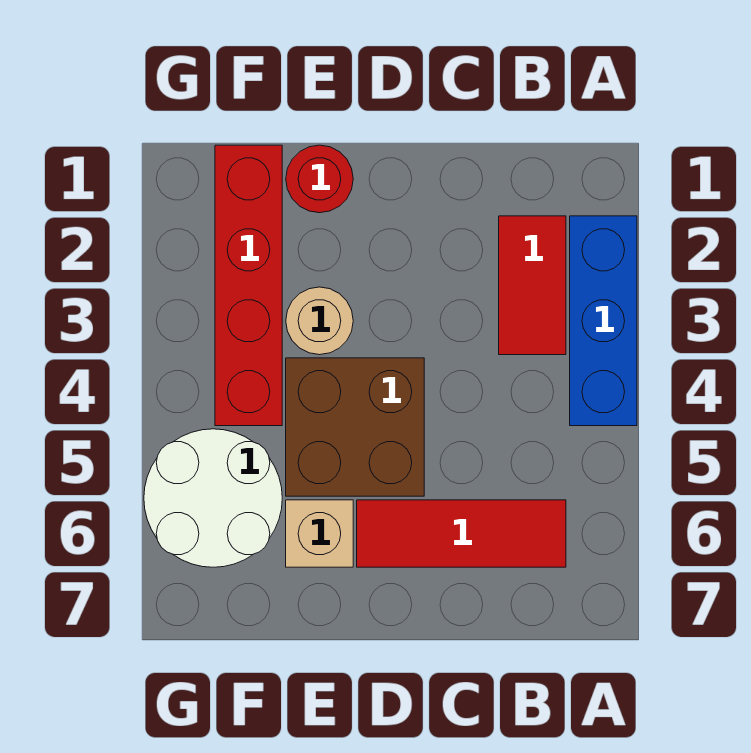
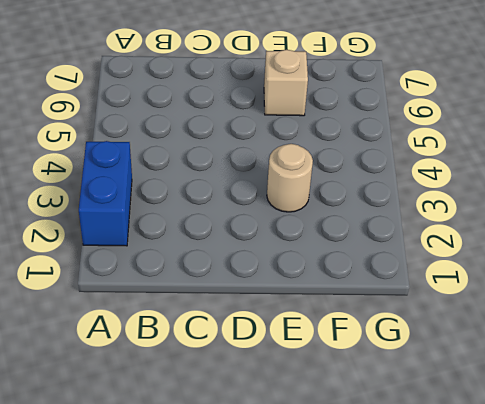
blue brick A2:A3 level 1 -> blue brick A2:A4 level 1
none -> red tile B2:B3 level 1
none -> red tile B6:D6 level 1

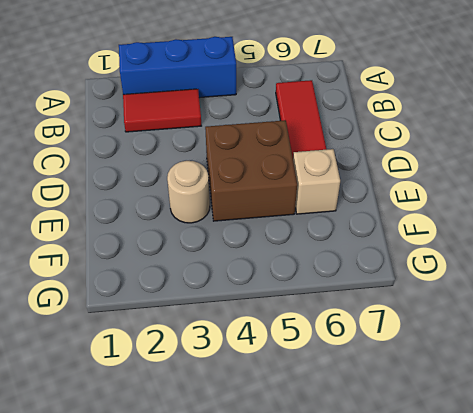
none -> red round brick E1 level 1
none -> red brick F1:F4 level 1

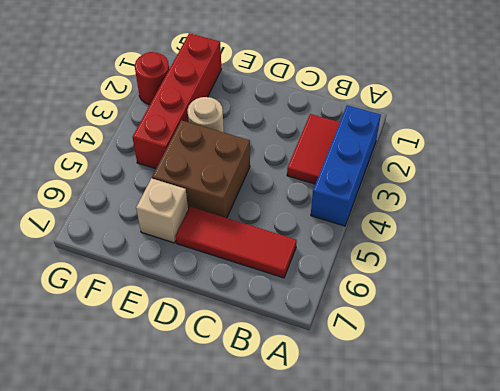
red round brick G2 level 1 -> red round brick E1 level 1
none -> white round brick F5:G6 level 1

